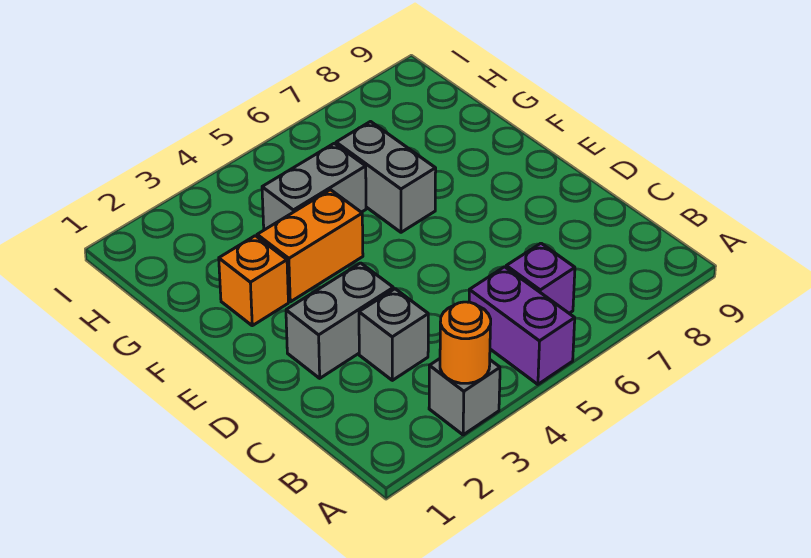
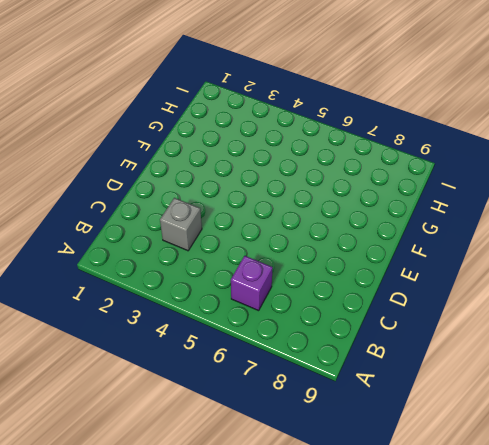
none -> grey brick A3 level 1
none -> purple brick A5:B5 level 1

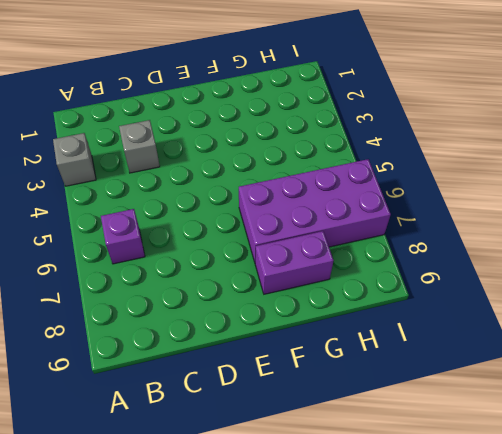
purple brick F6:I7 level 1 -> grey brick F6:G6 level 1
purple brick F8:G8 level 1 -> purple brick A5:B5 level 1
none -> grey brick D2:D3 level 1
none -> orange brick F2 level 1

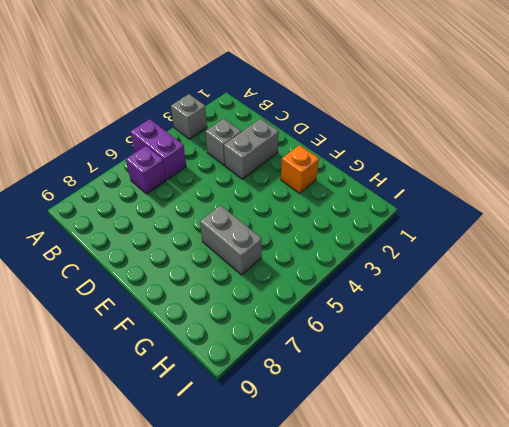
none -> orange brick F3:F4 level 1
none -> grey brick G4:G5 level 1

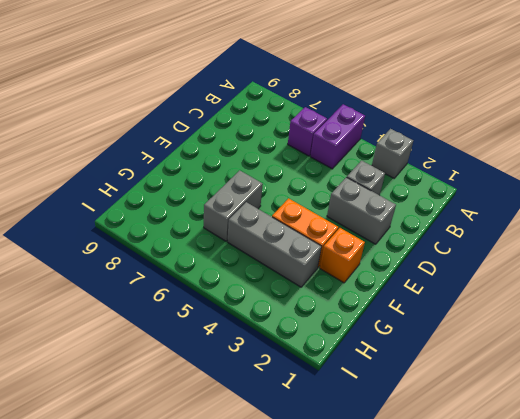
grey brick G3:G5 level 1 -> grey brick G4:G5 level 1
none -> orange round brick A3 level 2

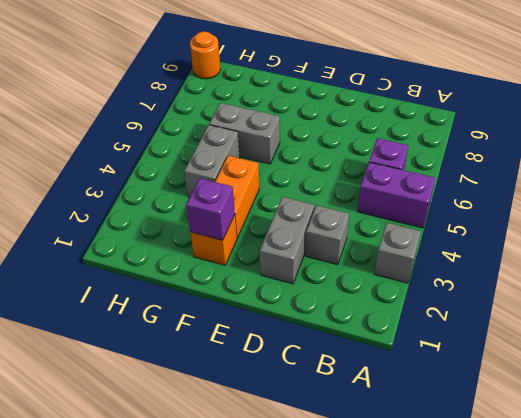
purple brick F2 level 2 -> none
orange round brick I9 level 1 -> orange round brick A3 level 2

